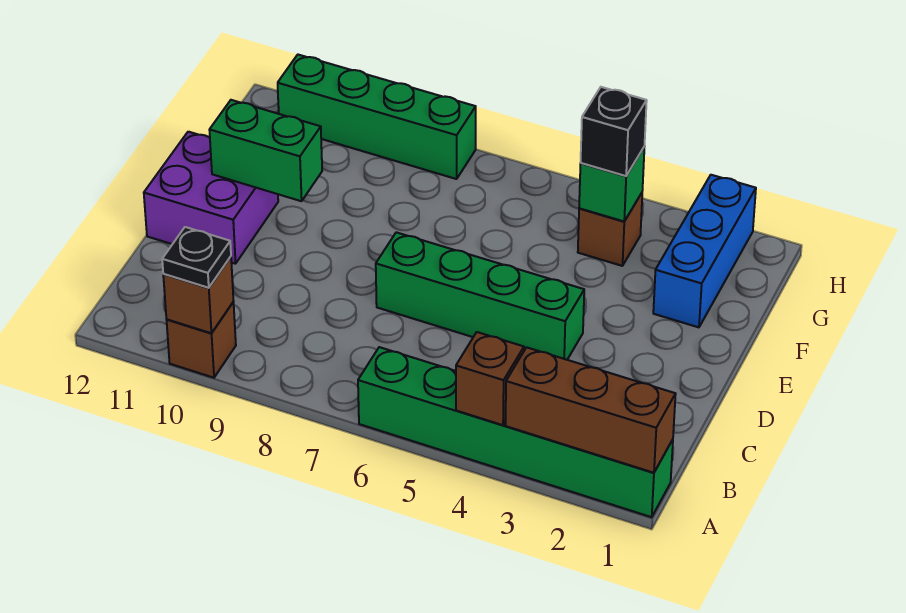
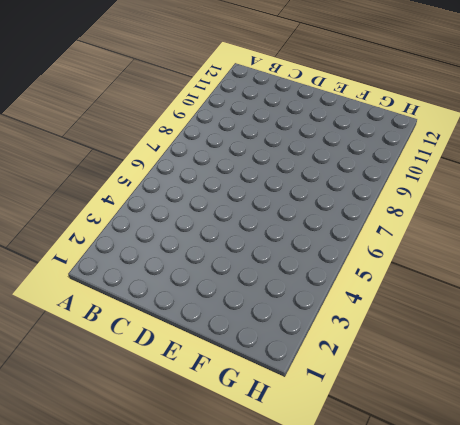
none -> green brick A1:A6 level 1
none -> brown brick A10 level 1
none -> green brick D4:D7 level 1

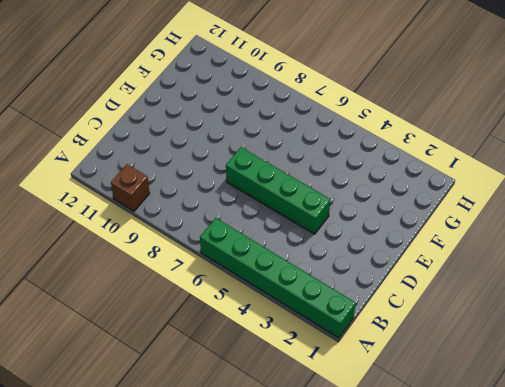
none -> purple brick D11:E12 level 1
none -> blue brick F2:H2 level 1
none -> brown brick G4 level 1

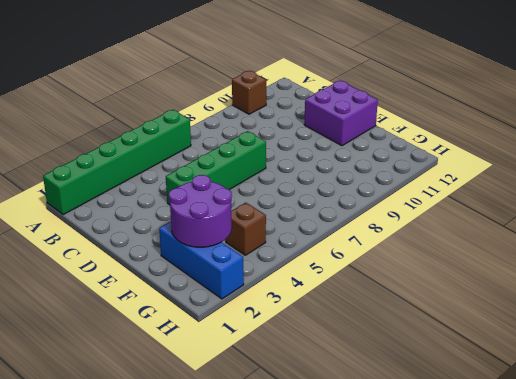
purple round brick F2:G3 level 2 -> none
none -> green brick H8:H11 level 1
none -> brown brick A1:A3 level 2
none -> brown brick A4 level 2

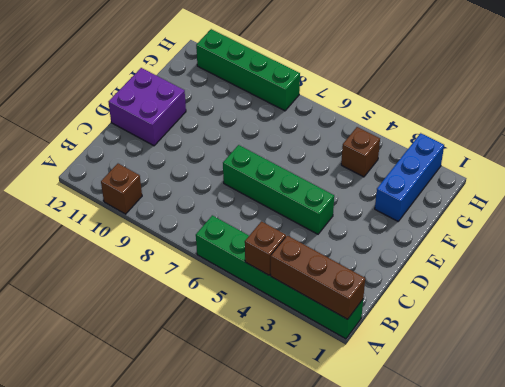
none -> brown brick A10 level 2
none -> green brick E10:E11 level 2
none -> green brick G4 level 2

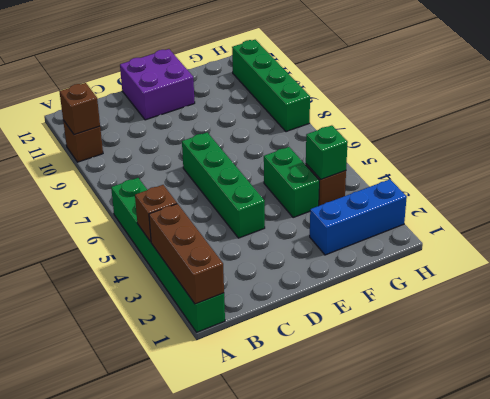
green brick F4:F5 level 1 -> green brick E10:E11 level 2
none -> black plate A10 level 3
none -> black brick G4 level 3

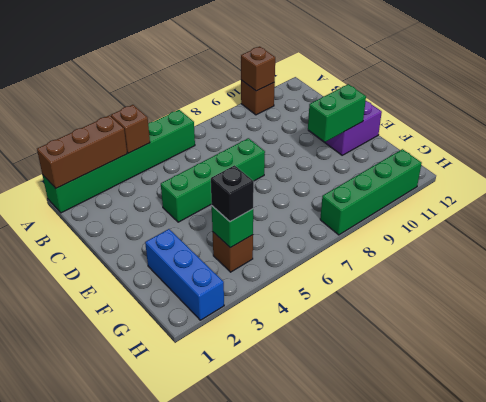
none -> black plate A10 level 3

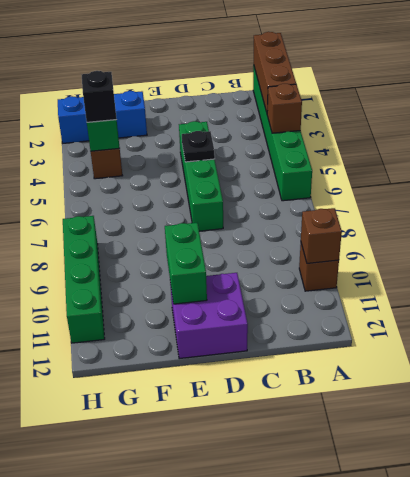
black plate D5 level 2 -> black plate A10 level 3

